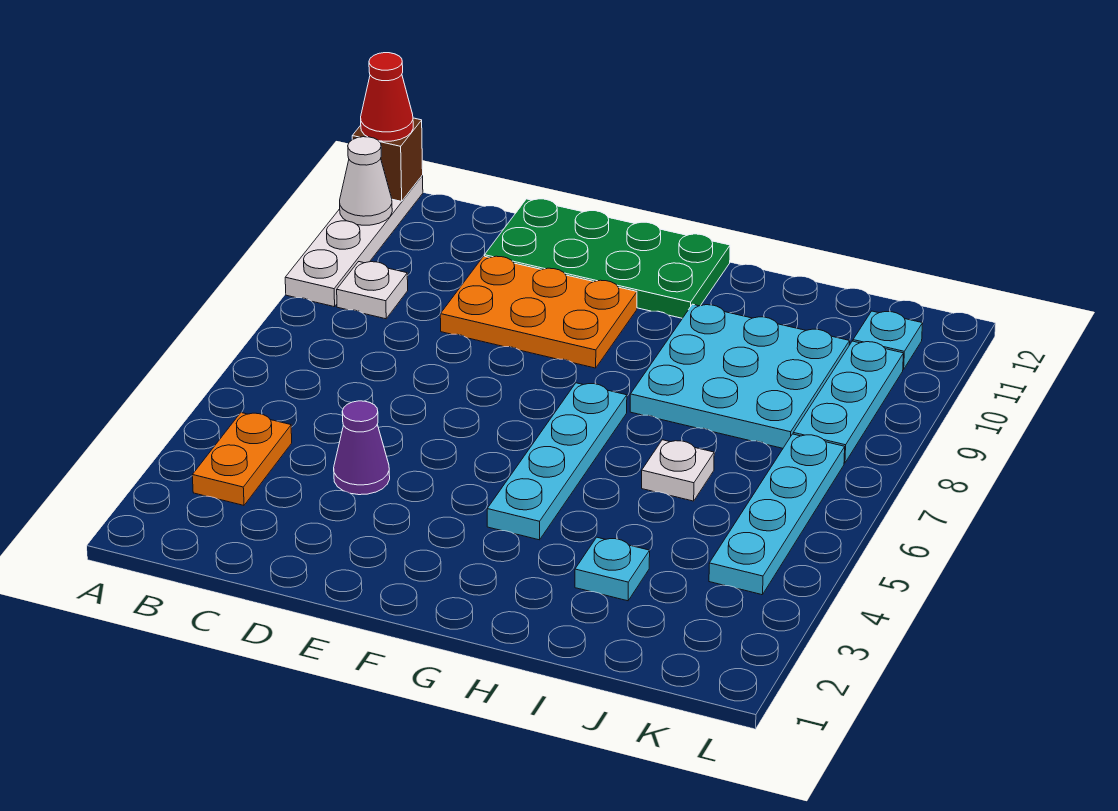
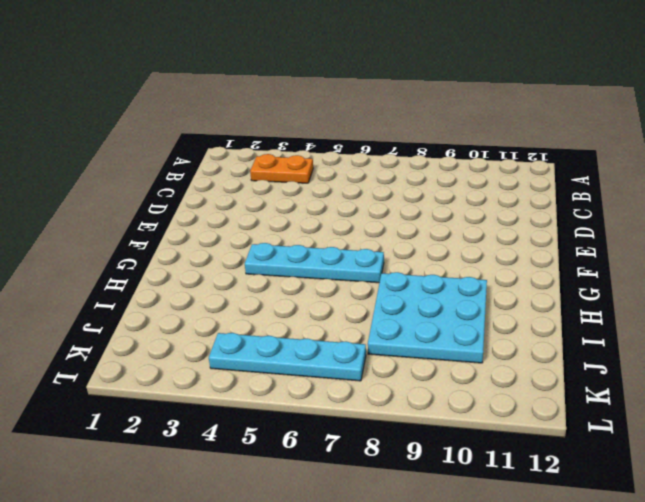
none -> white plate A9:A12 level 1
none -> white plate B9 level 1
none -> purple cone D4 level 1

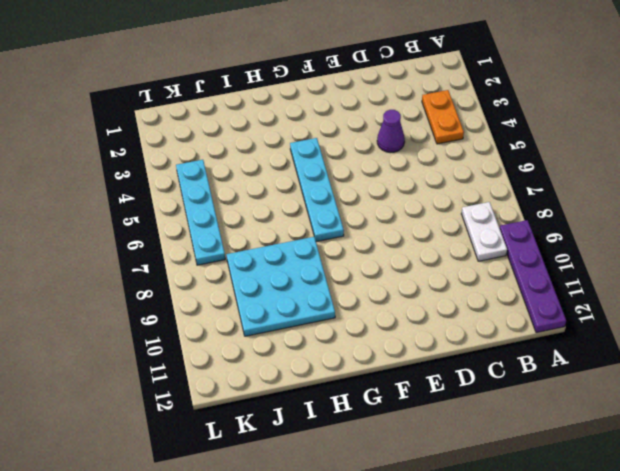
purple plate A9:A12 level 1 -> white plate A9:A12 level 1
white plate B8:B9 level 1 -> white plate B9 level 1
none -> orange plate D9:F10 level 1
none -> green plate D11:G12 level 1
none -> cyan plate I3 level 1

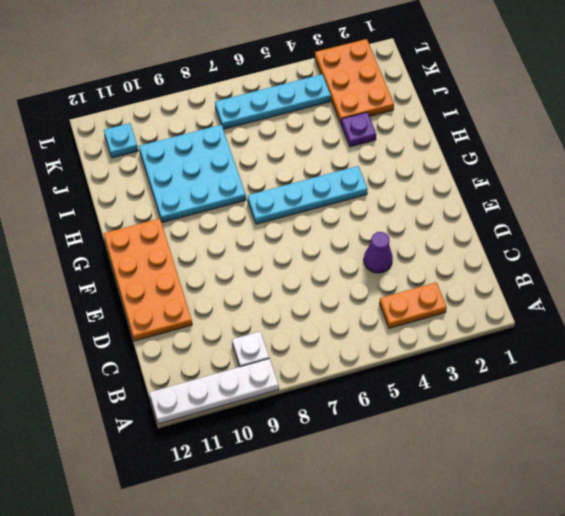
orange plate D11:G12 level 1 -> green plate D11:G12 level 1
purple plate I3 level 1 -> cyan plate I3 level 1
orange plate J2:L3 level 1 -> orange plate D9:F10 level 1
none -> white plate I6 level 1
none -> cyan plate K8:K10 level 1
none -> white cone A11 level 2

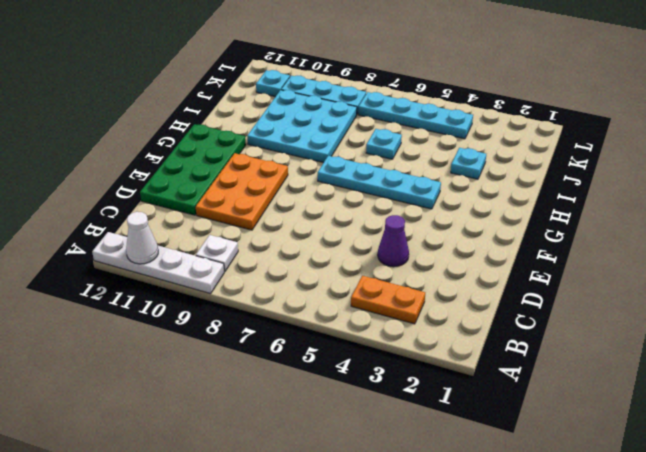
cyan plate I6 level 1 -> white plate I6 level 1
none -> brown brick A12 level 2
none -> red cone A12 level 3

